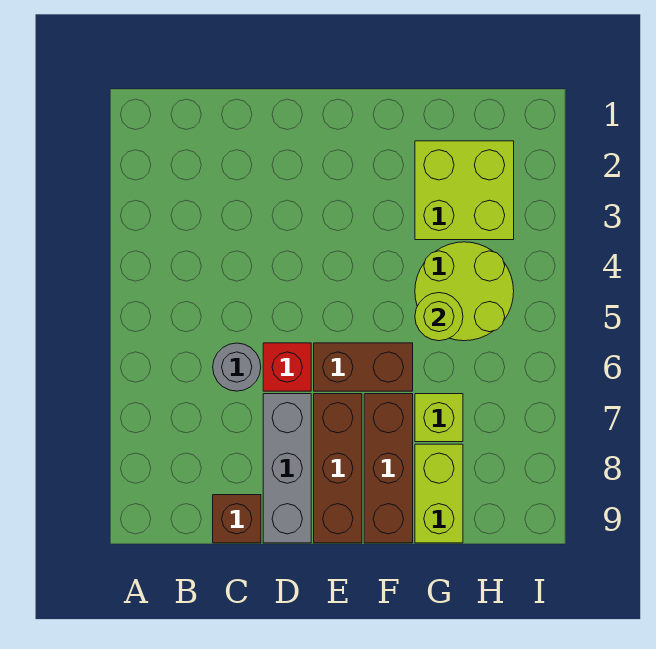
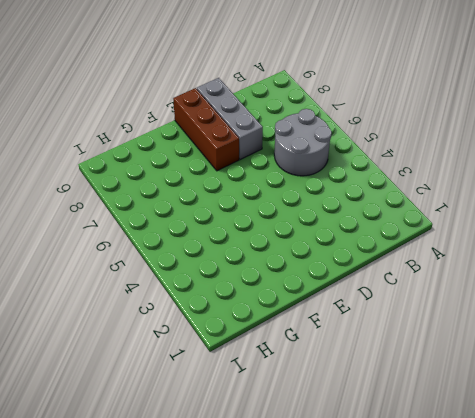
grey round brick B5:C6 level 1 -> grey round brick C6 level 1
none -> brown brick C9 level 1
none -> red brick D6 level 1
none -> brown brick E6:F6 level 1

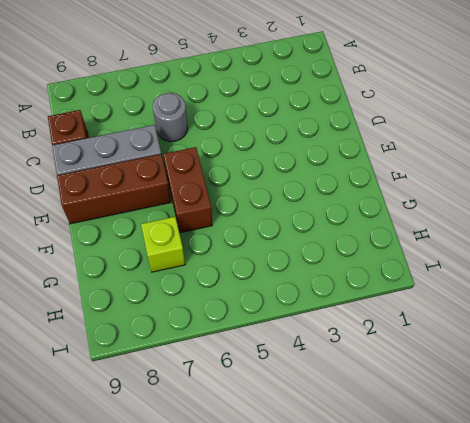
none -> red brick D6 level 1
none -> brown brick F7:F9 level 1
none -> lime brick G2:H3 level 1

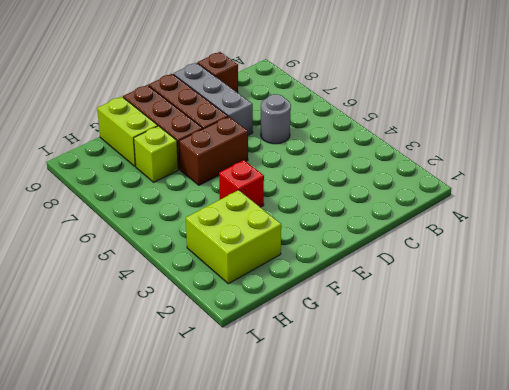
red brick F4 level 1 -> red brick D6 level 1
none -> lime round brick G4:H5 level 1
none -> lime round brick G5 level 2

